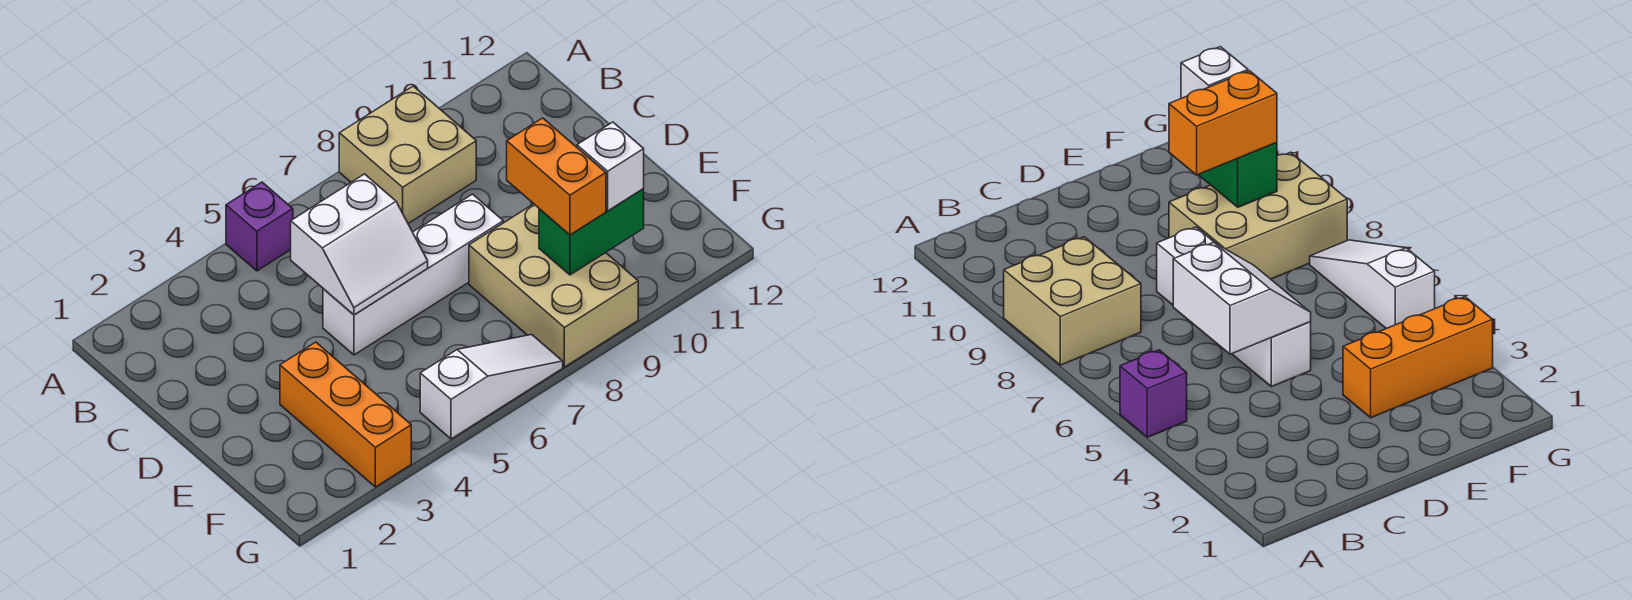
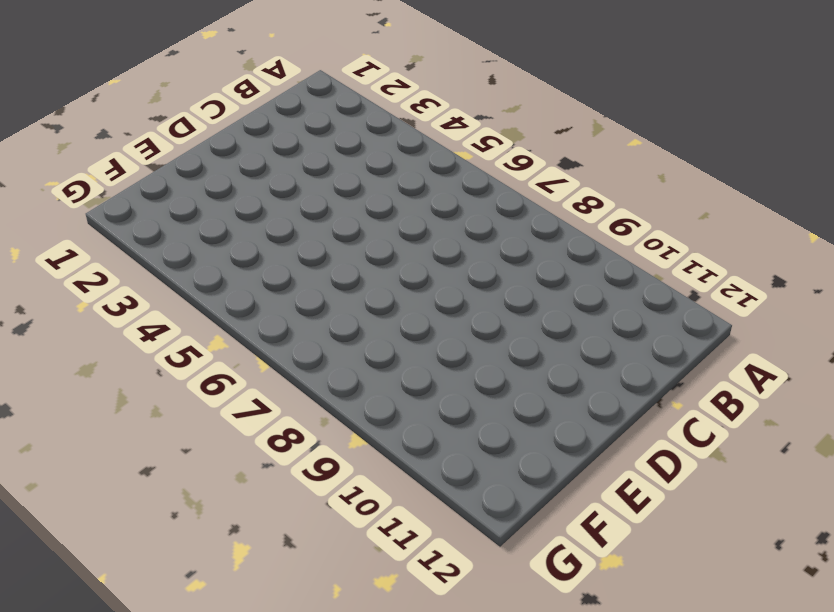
none -> purple brick A5 level 1
none -> tan brick A8:B9 level 1

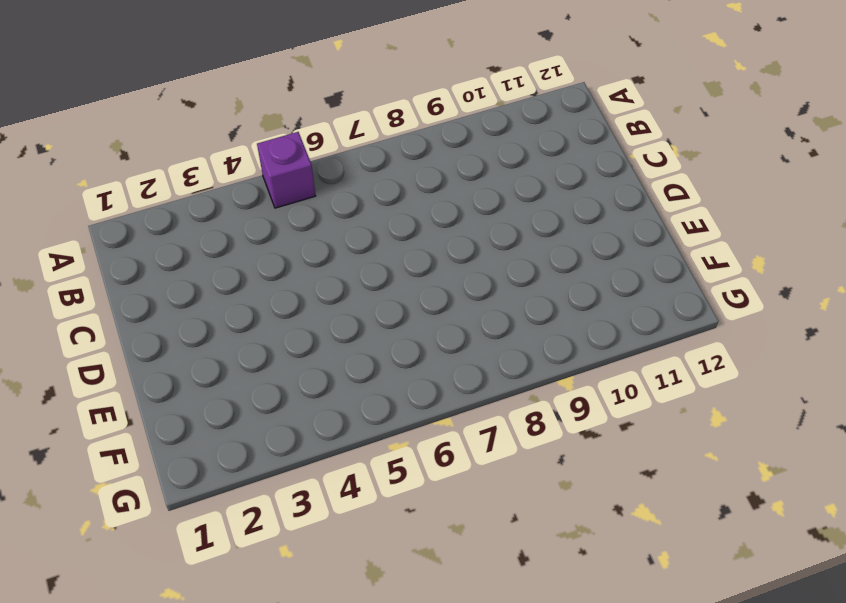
none -> tan brick A8:B9 level 1
none -> white brick D5:D8 level 1

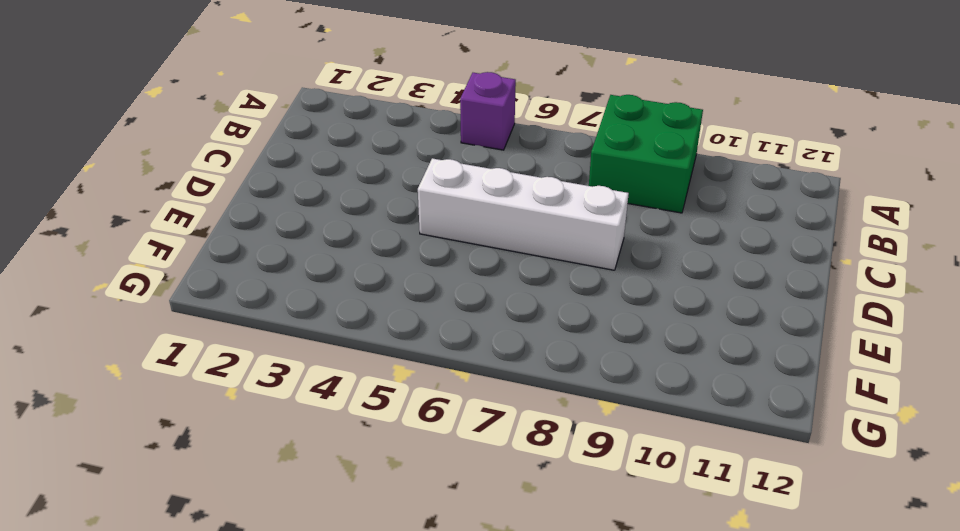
green brick A8:B9 level 1 -> tan brick A8:B9 level 1
none -> orange brick E3:G3 level 1
none -> tan brick E8:G9 level 1

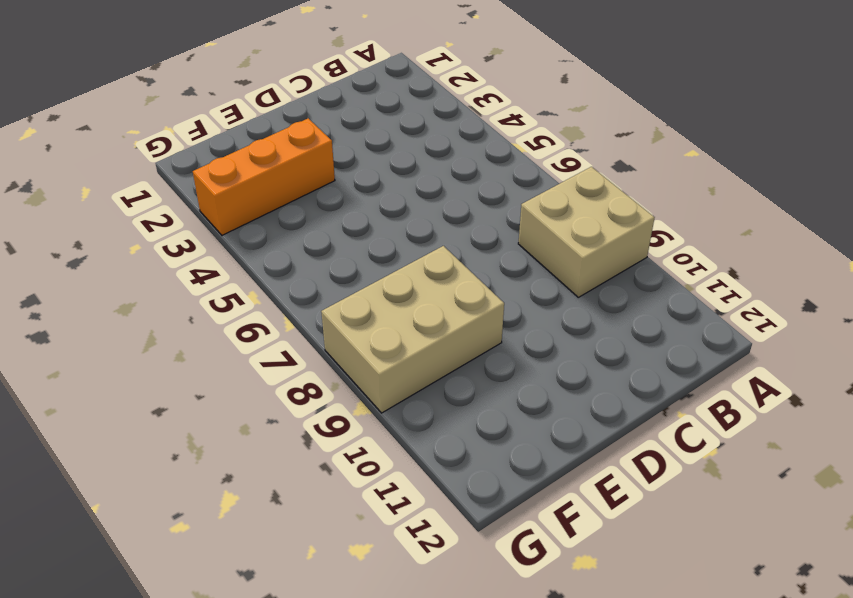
none -> purple brick A5 level 1
none -> white brick D5:D8 level 1

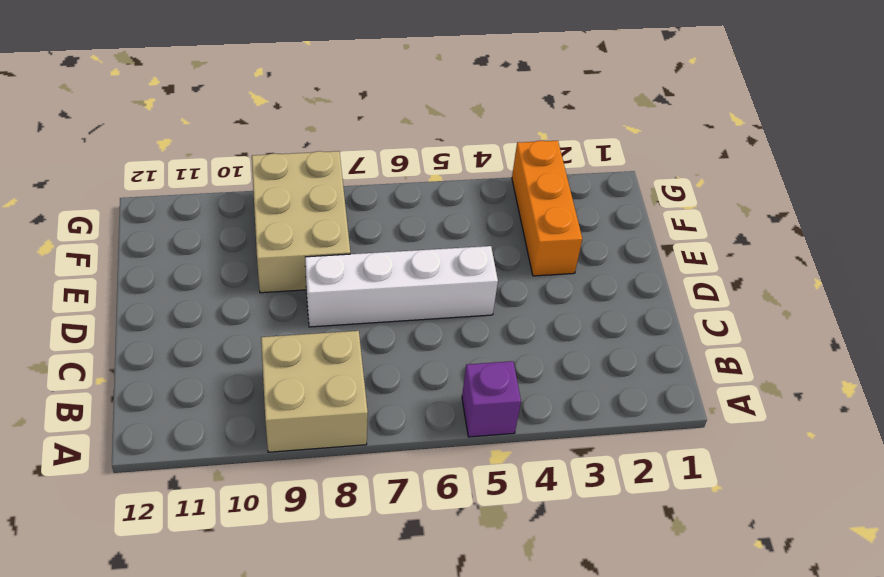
none -> white slope G5:G7 level 1 top 5
none -> white slope C5:D6 level 2 top C

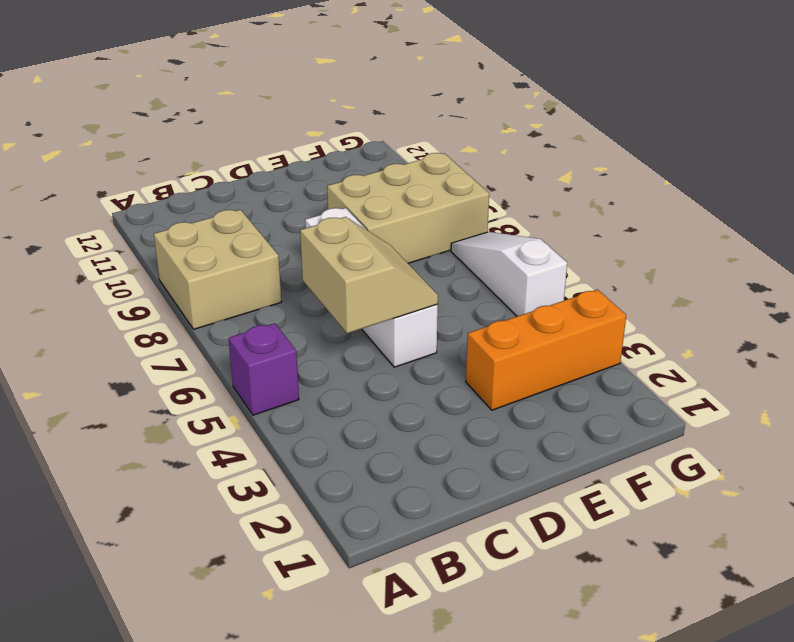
tan slope C5:D6 level 2 top C -> white slope C5:D6 level 2 top C
none -> green brick F9:F10 level 2
none -> orange brick E9:F9 level 3

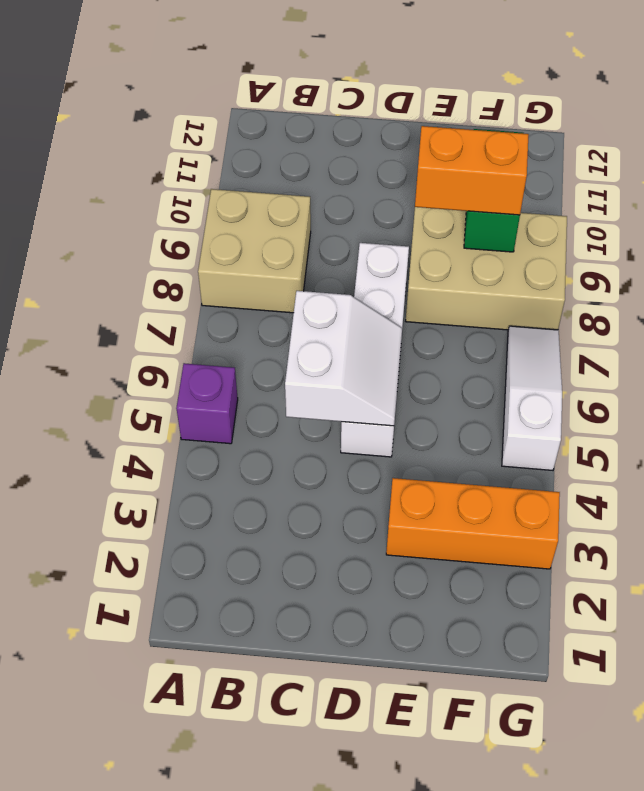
none -> white brick F10 level 3

